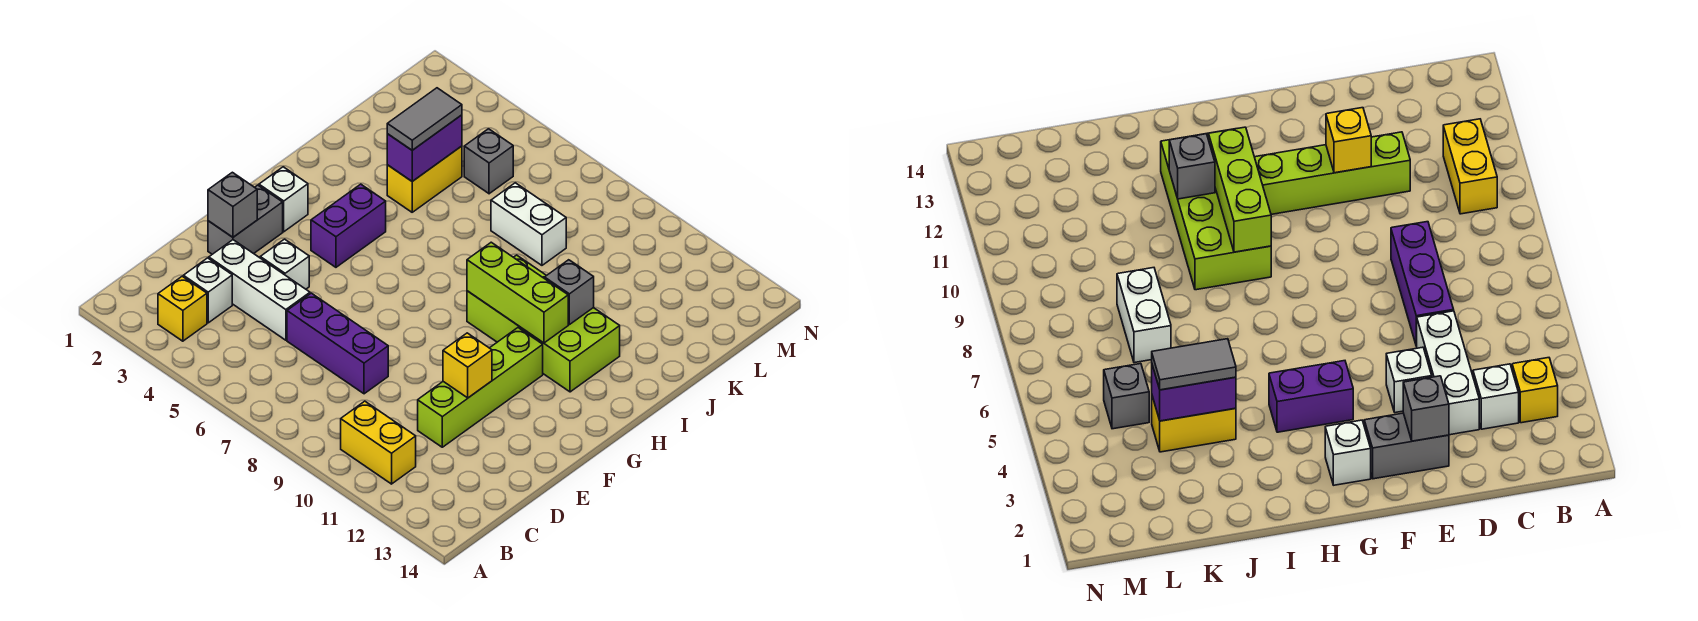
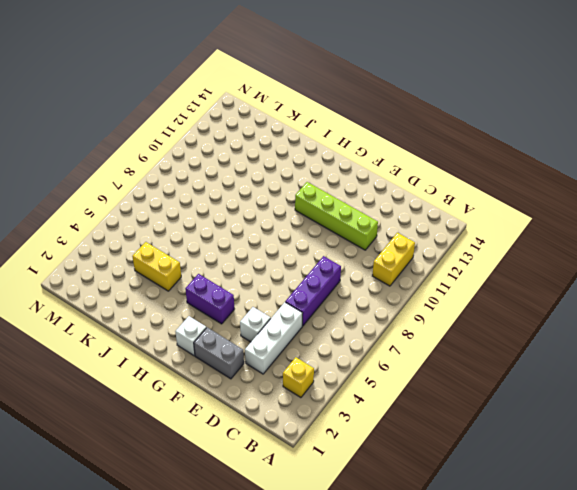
none -> white brick C3 level 1
none -> lime brick H9:I12 level 1
none -> white brick K7:K8 level 1

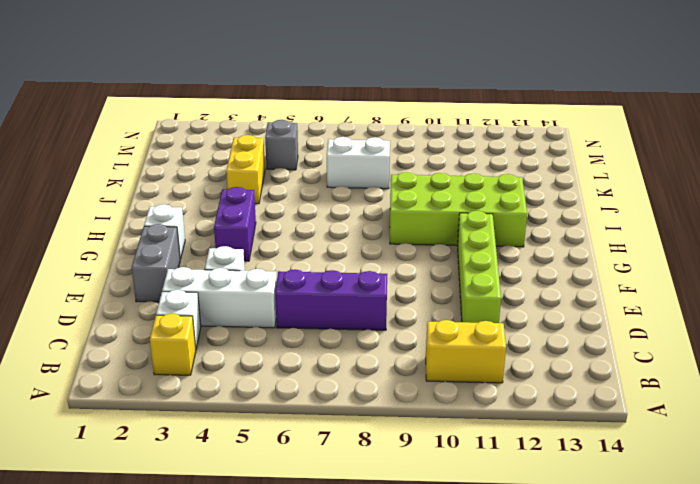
none -> grey brick E2 level 2
none -> yellow brick E11 level 2
none -> lime brick H9:H11 level 2

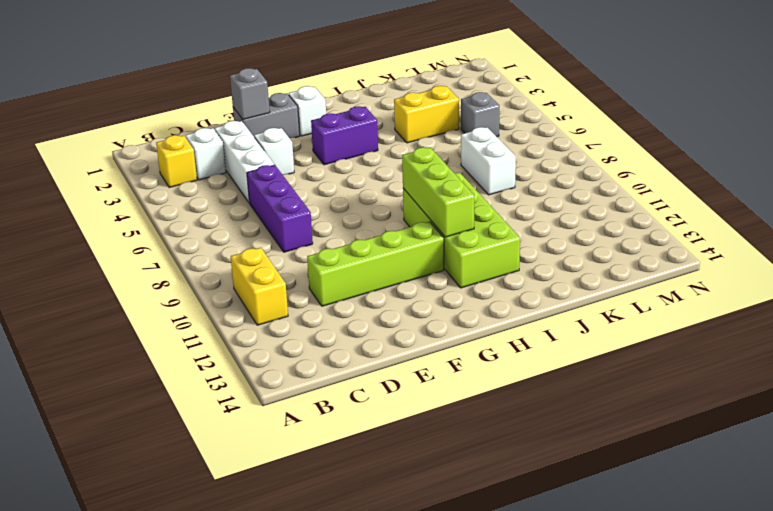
none -> yellow brick E11 level 2
none -> grey brick I11 level 2
none -> purple brick J4:K4 level 2

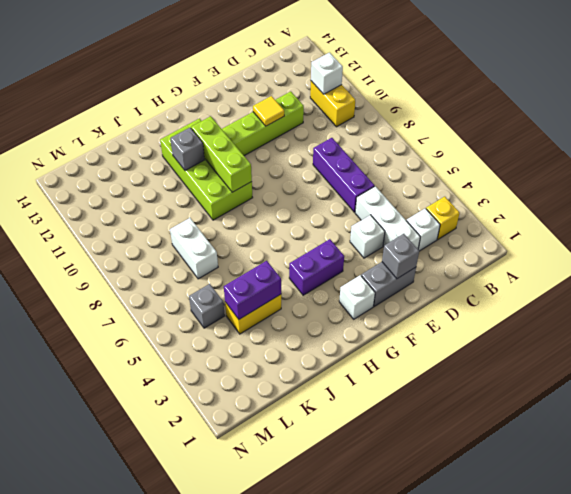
white brick B11 level 2 -> none
yellow tile E11 level 2 -> yellow brick E11 level 2
none -> grey tile J4:K4 level 3

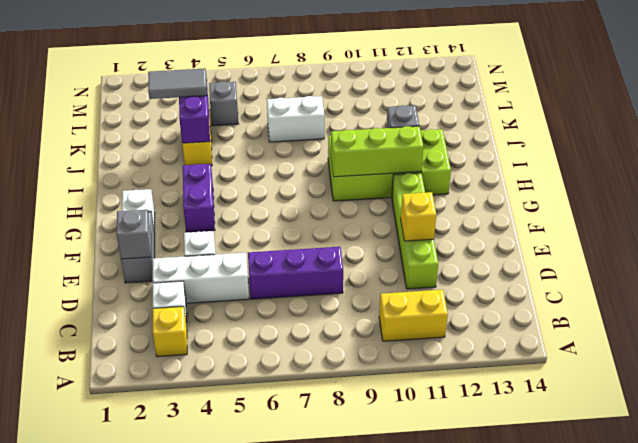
grey tile K3:K4 level 3 -> grey tile J4:K4 level 3

